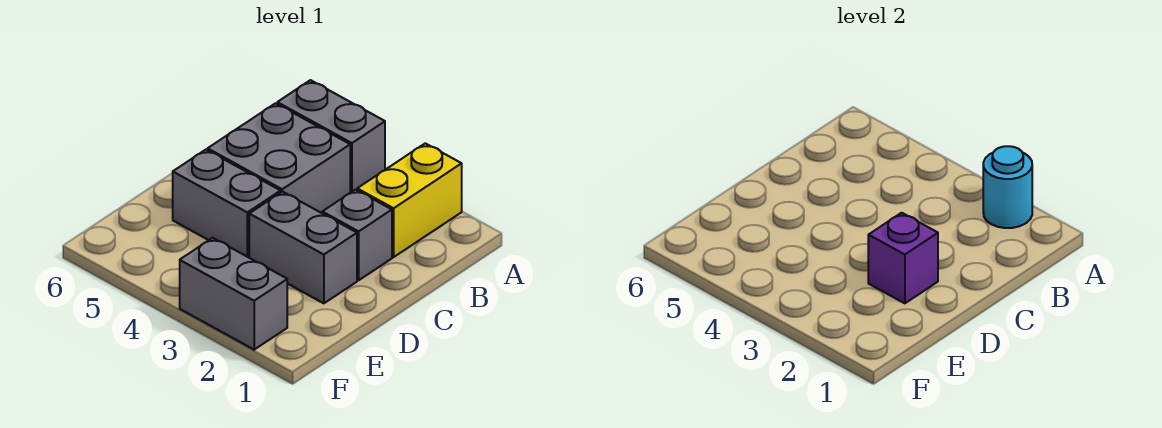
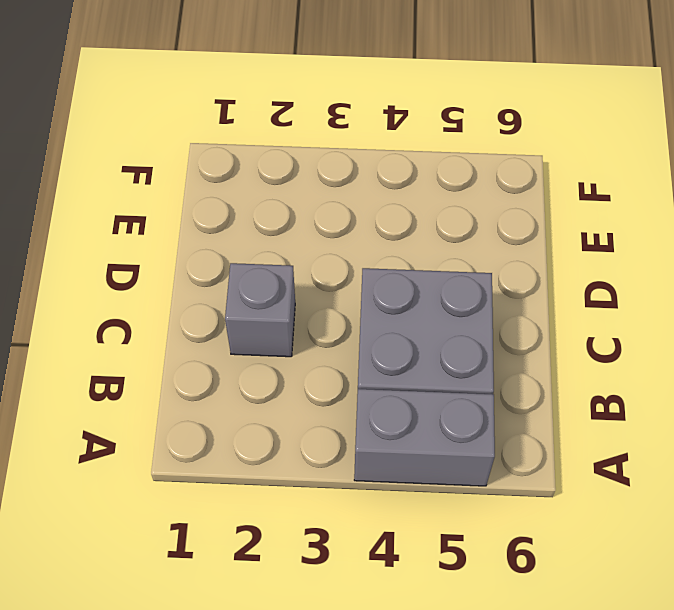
none -> yellow brick A2:B2 level 1
none -> grey brick D2:D3 level 1

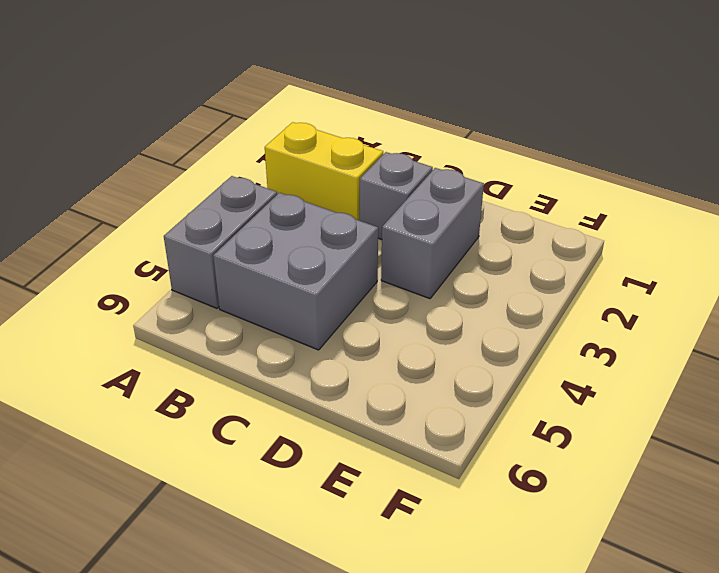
none -> grey brick D4:D5 level 1
none -> grey brick F2:F3 level 1

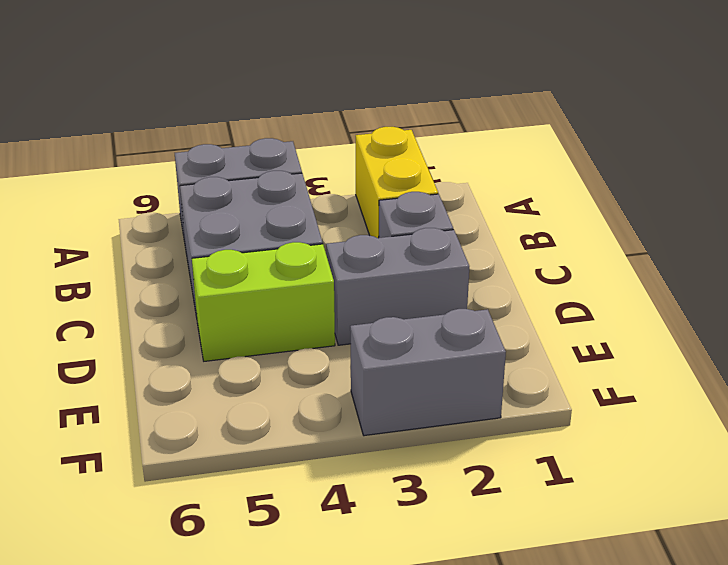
lime brick D4:D5 level 1 -> grey brick D4:D5 level 1
none -> cyan round brick A2 level 2
none -> purple brick D2 level 2

